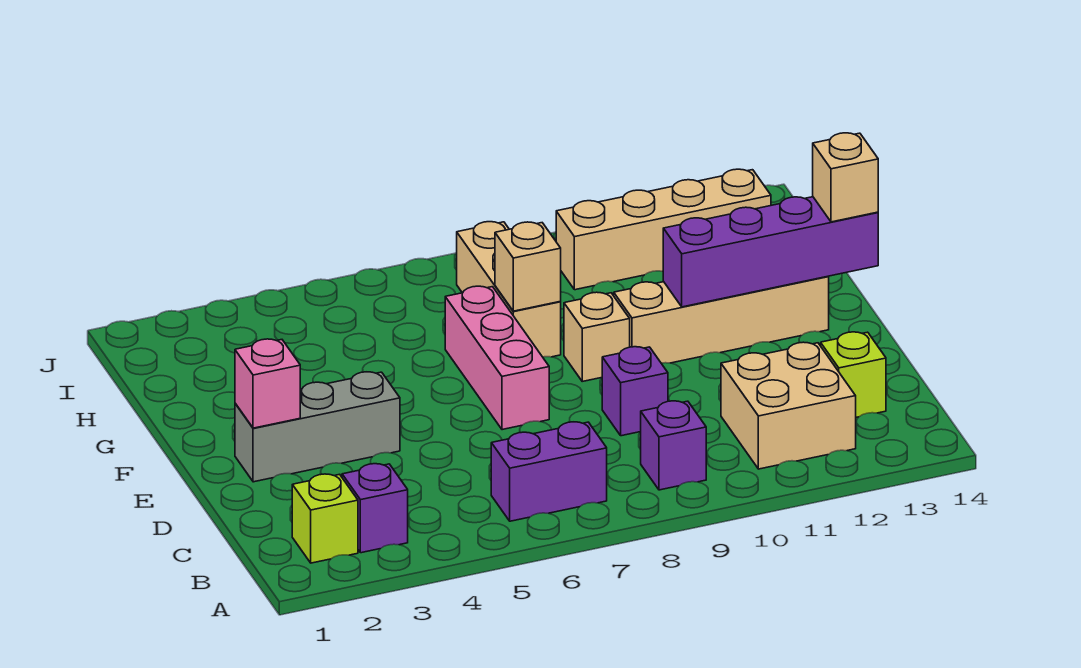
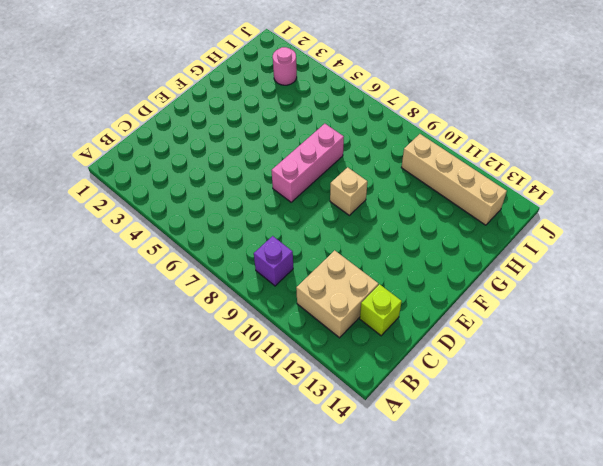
pink round brick I3 level 1 -> none
none -> lime brick B2 level 1
none -> purple brick B3 level 1
none -> purple brick B6:B7 level 1

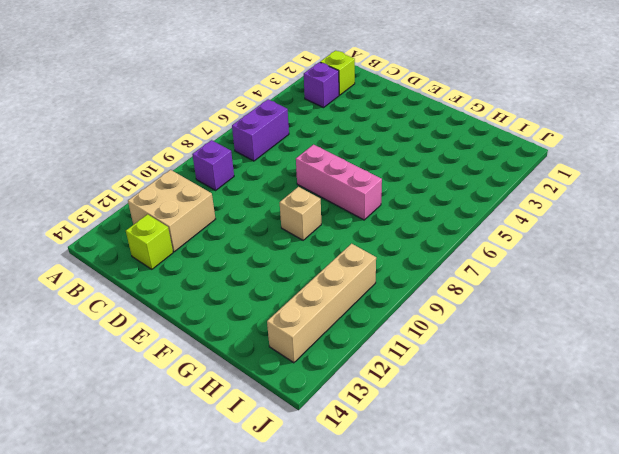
none -> purple brick D9 level 1
none -> grey brick E2:E4 level 1
none -> tan brick F10:F13 level 1

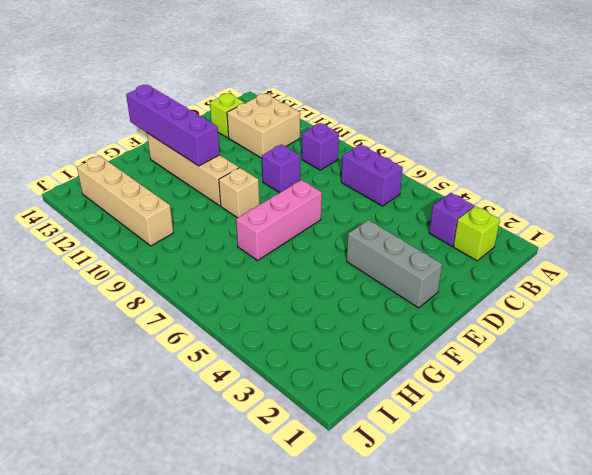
none -> tan brick G8:I8 level 1
none -> pink brick E2 level 2
none -> tan brick G8 level 2

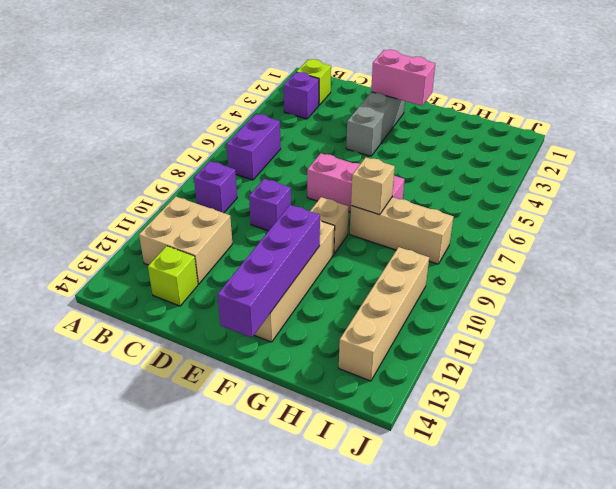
pink brick E2:F2 level 2 -> pink brick E2 level 2
none -> tan brick F14 level 3

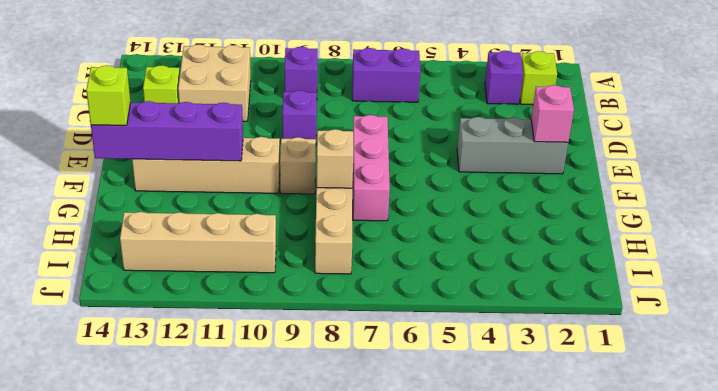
lime brick F14 level 3 -> tan brick F14 level 3

